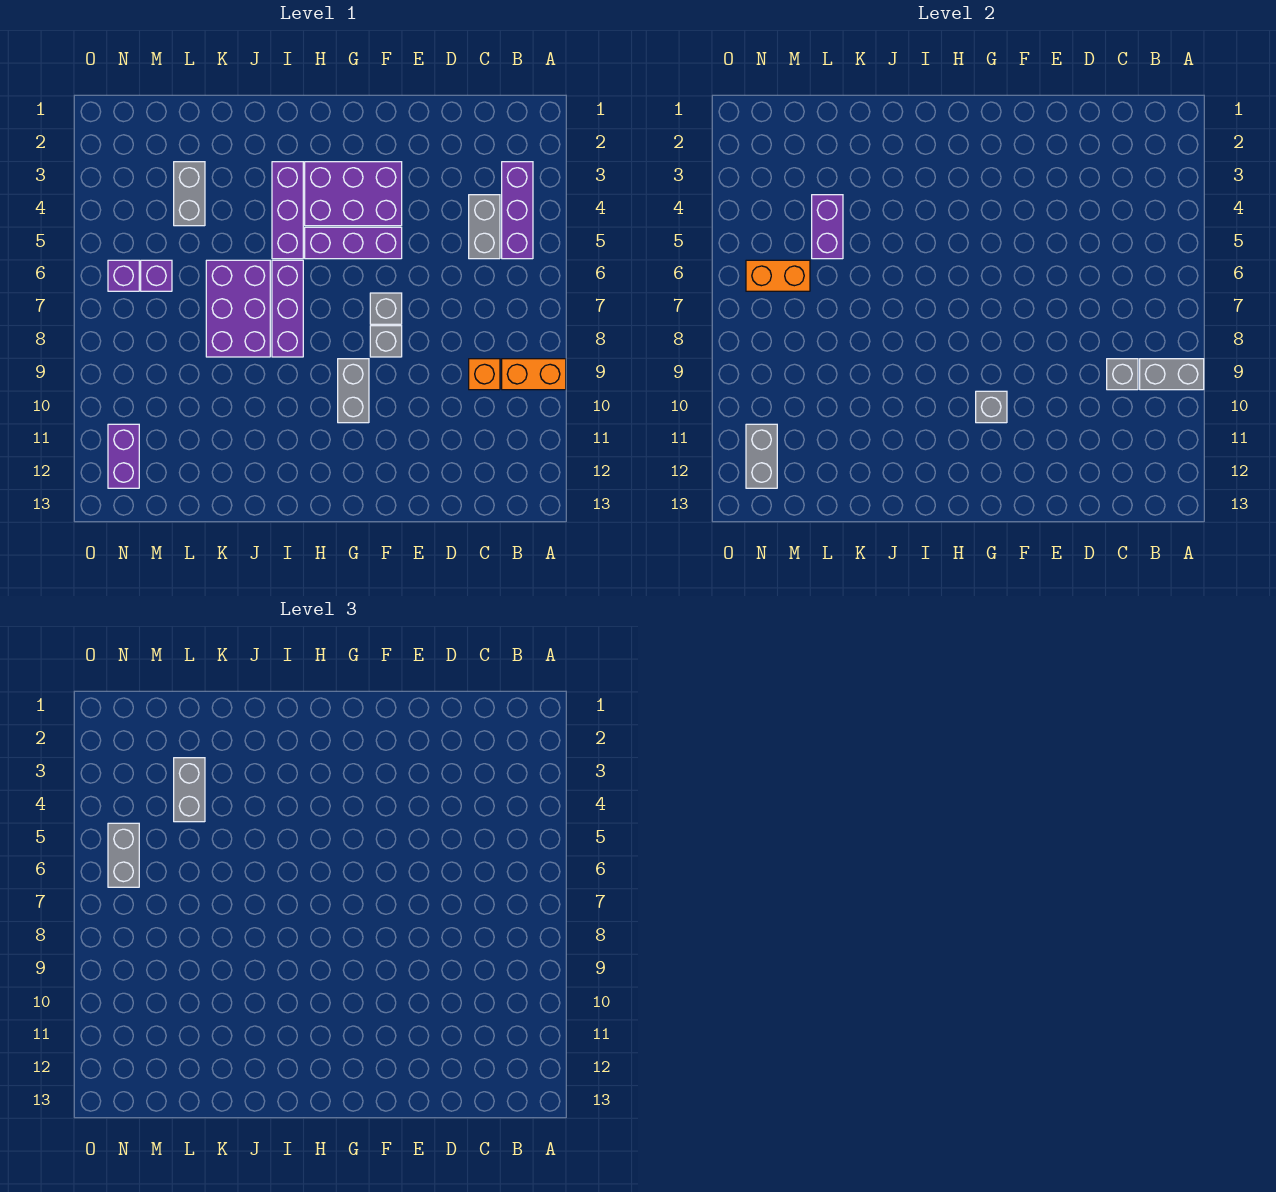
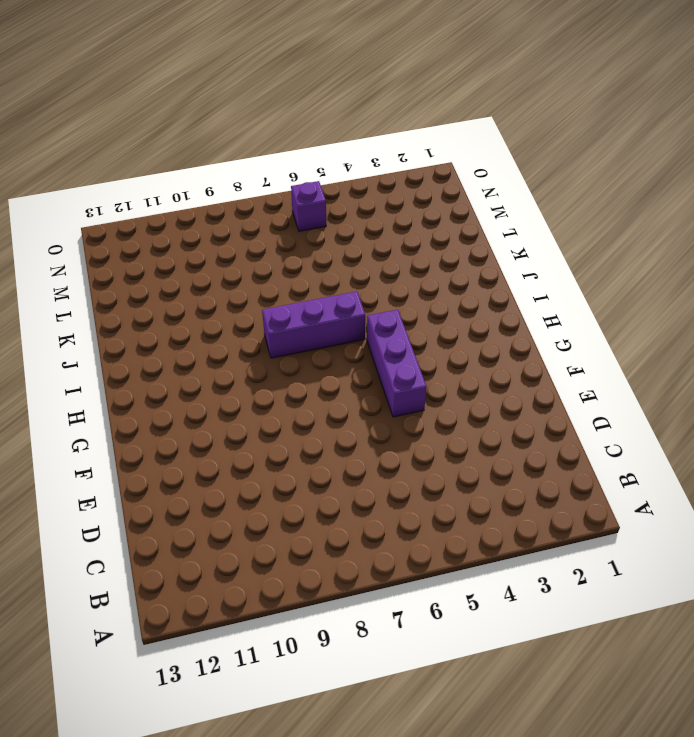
none -> orange brick A9:B9 level 1
none -> purple brick B3:B5 level 1
none -> grey brick C4:C5 level 1

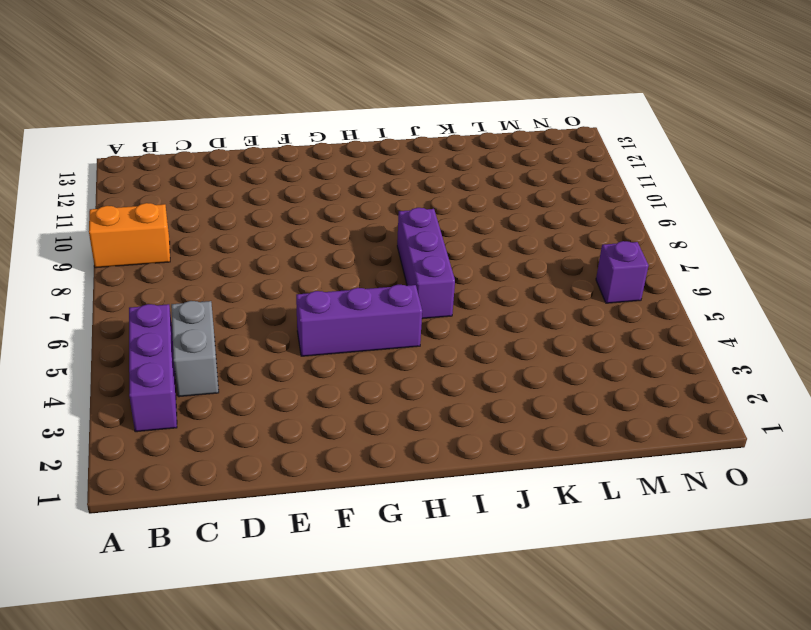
none -> orange brick C9 level 1
none -> purple brick F3:H4 level 1
none -> grey brick F7 level 1

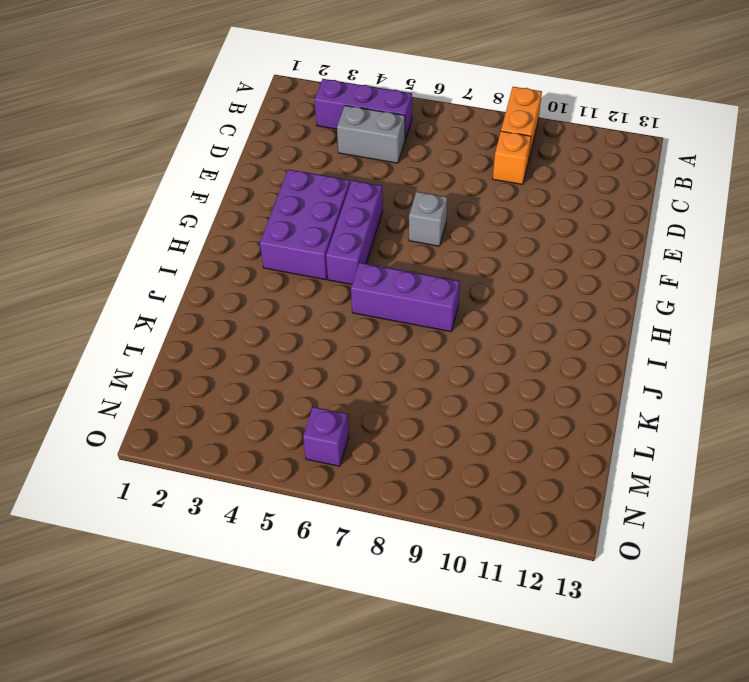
none -> grey brick F8 level 1
none -> grey brick G9:G10 level 1
none -> purple brick I3:I5 level 1

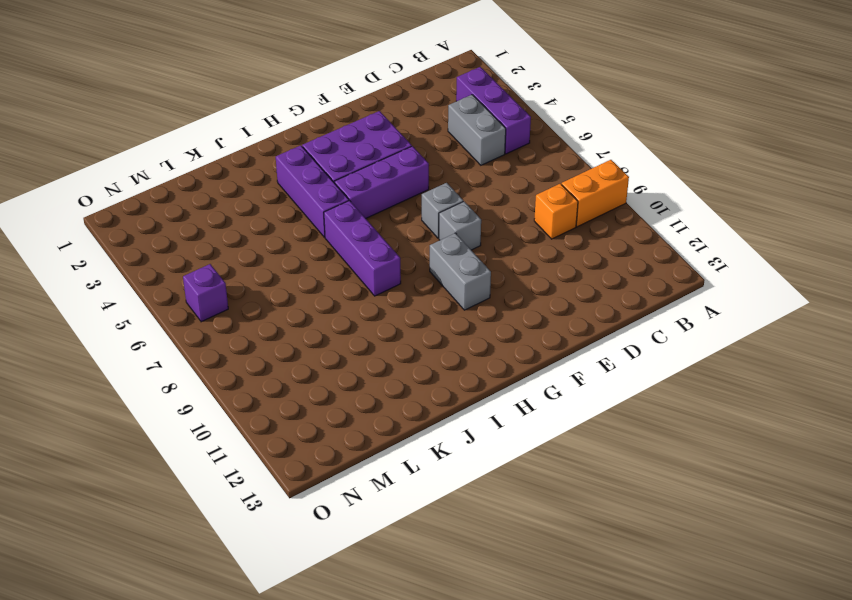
none -> purple brick J6:K8 level 1
none -> grey brick L3:L4 level 1
none -> purple brick M6 level 1

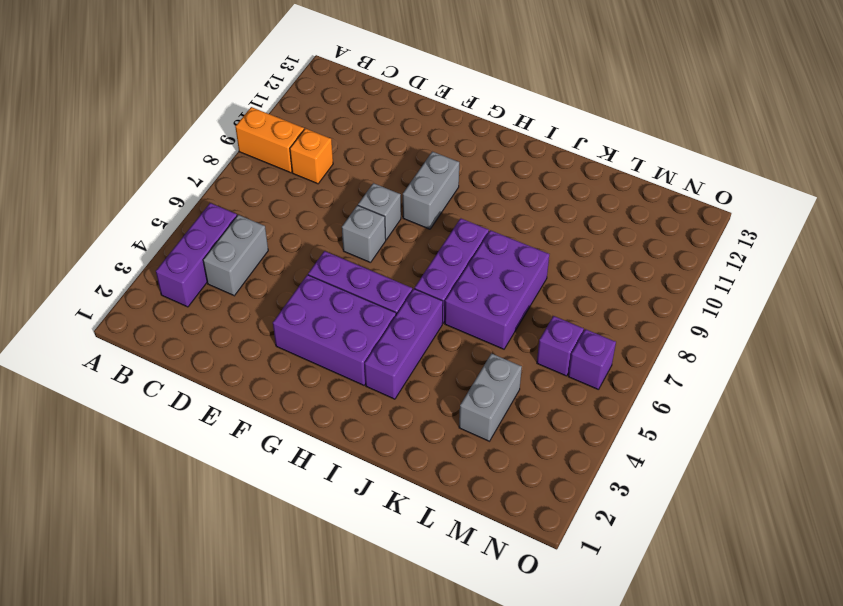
none -> purple brick N11:N12 level 1
none -> grey brick A9:B9 level 2
none -> grey brick C9 level 2

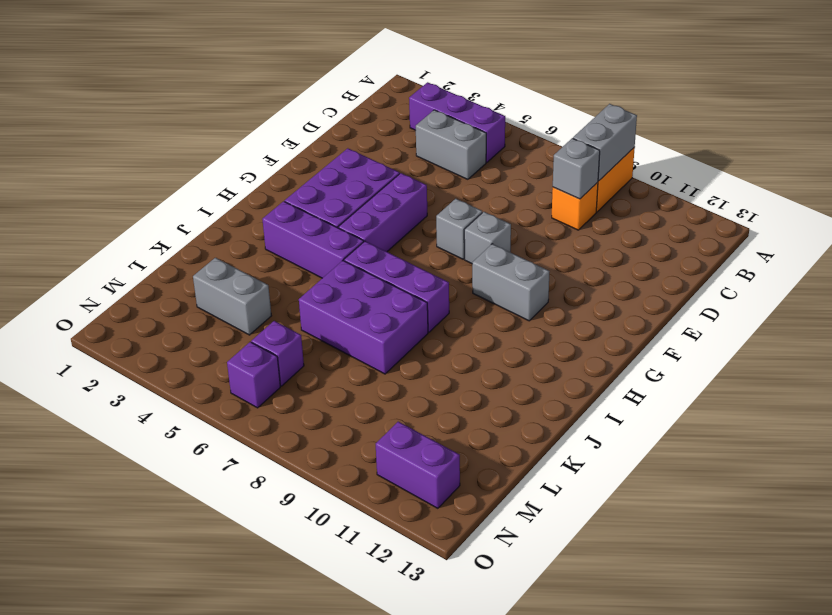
none -> grey brick G10 level 2
none -> purple brick L4:L5 level 2
none -> orange brick M6:N6 level 2

